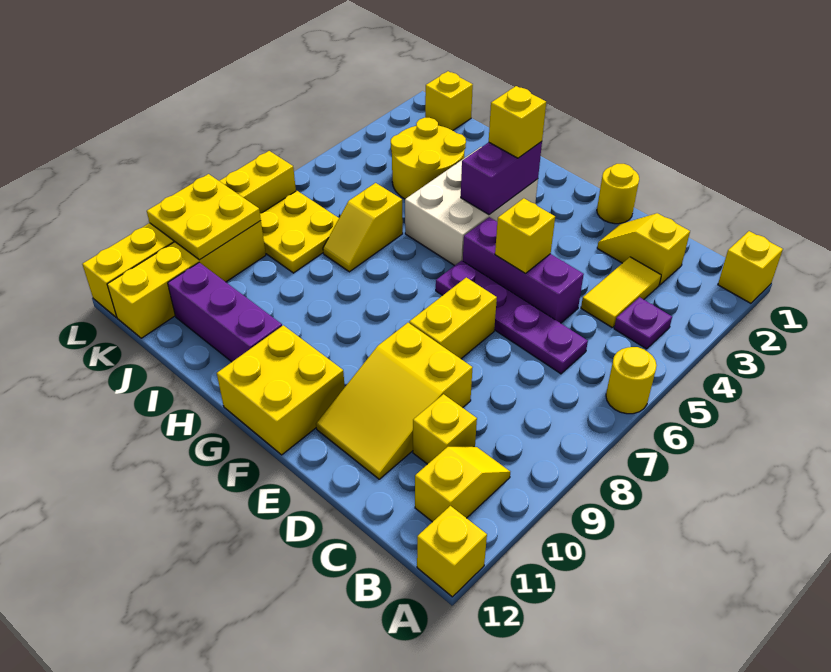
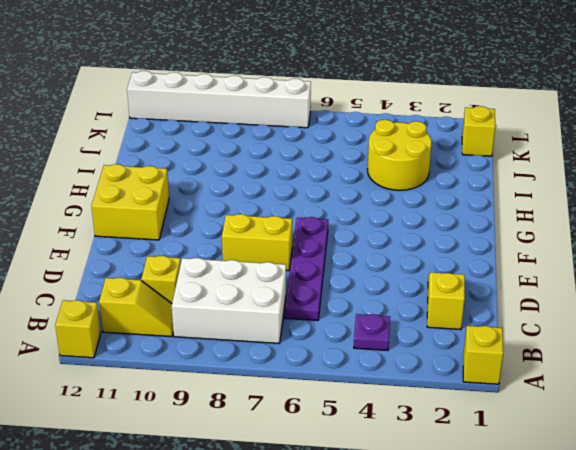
white brick B7:C9 level 1 -> white brick G3:H5 level 1
white brick L7:L12 level 1 -> yellow brick L7:L12 level 1
none -> yellow round brick A6 level 1
none -> yellow tile C3:C4 level 1
none -> purple brick D5:F5 level 1

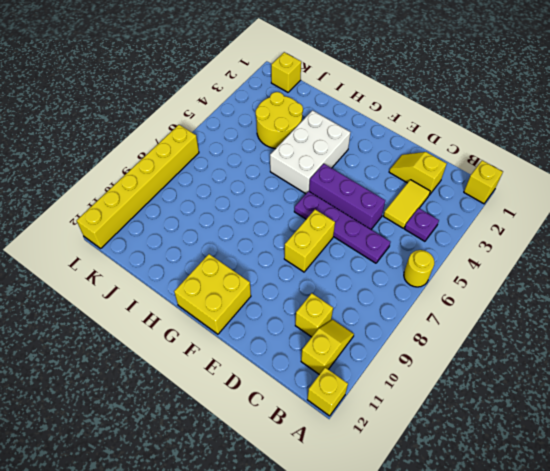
none -> yellow slope D9:E11 level 1 top 9
none -> yellow round brick E1 level 1
none -> purple brick H11:J11 level 1

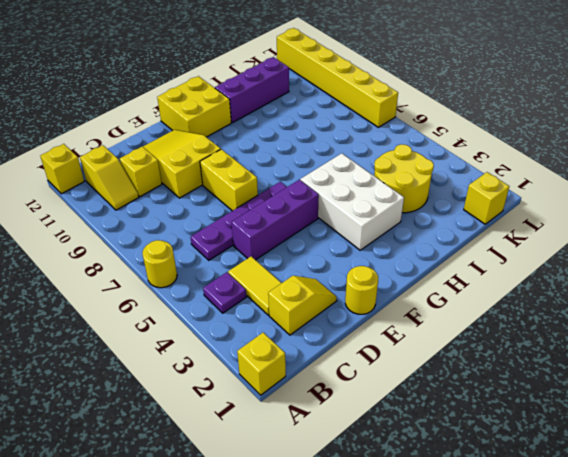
none -> yellow slope I6:I7 level 1 top 6
none -> yellow plate J7:K8 level 1
none -> yellow brick K9:K12 level 1

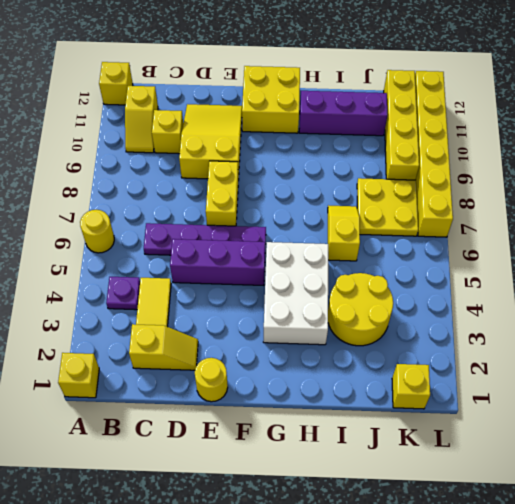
none -> yellow brick E5 level 2
none -> purple brick G3:G4 level 2
none -> yellow plate K9:L10 level 2

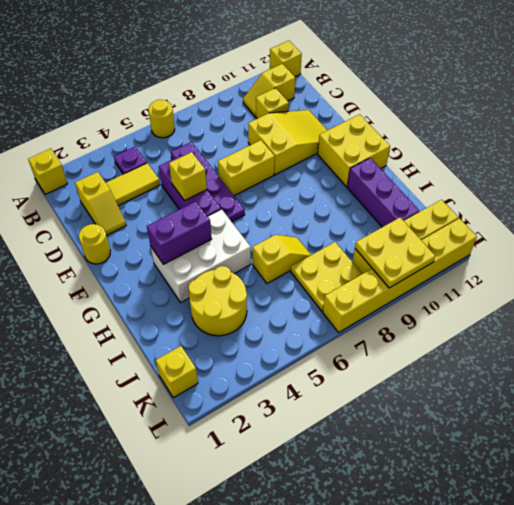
none -> yellow brick G3 level 3

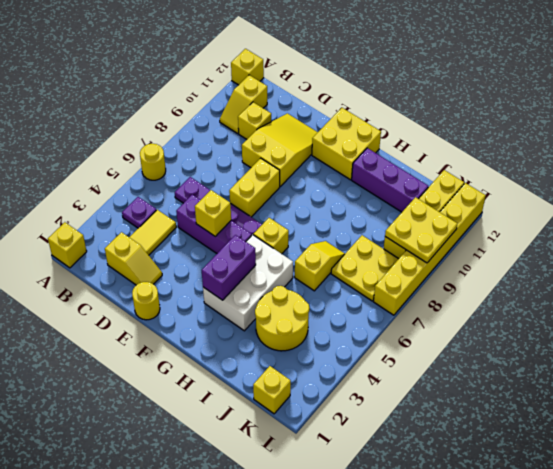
yellow brick G6 level 1 -> yellow brick G3 level 3

